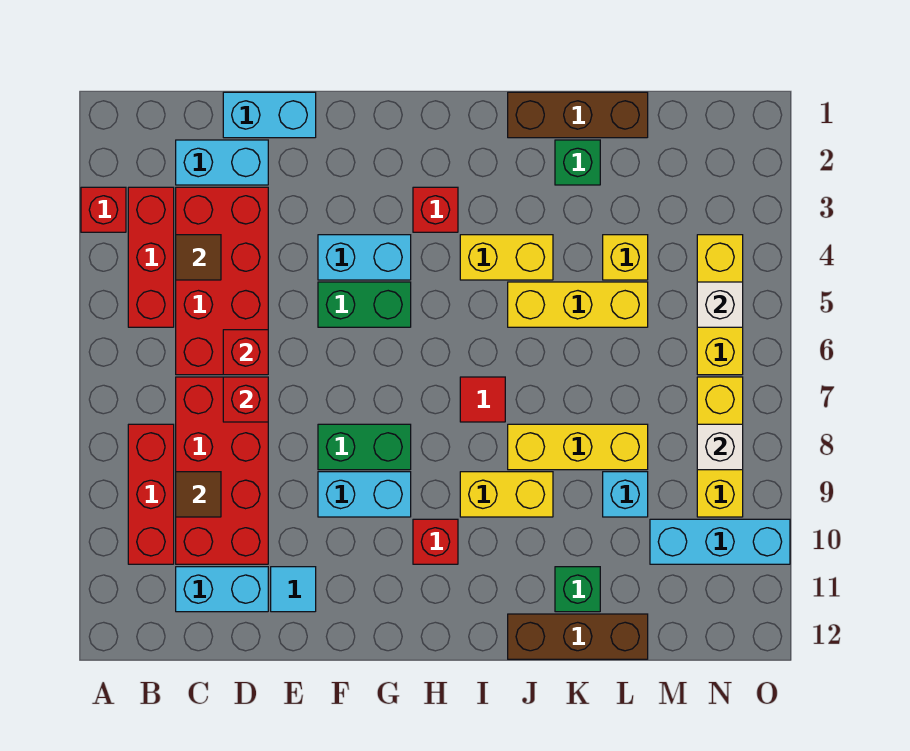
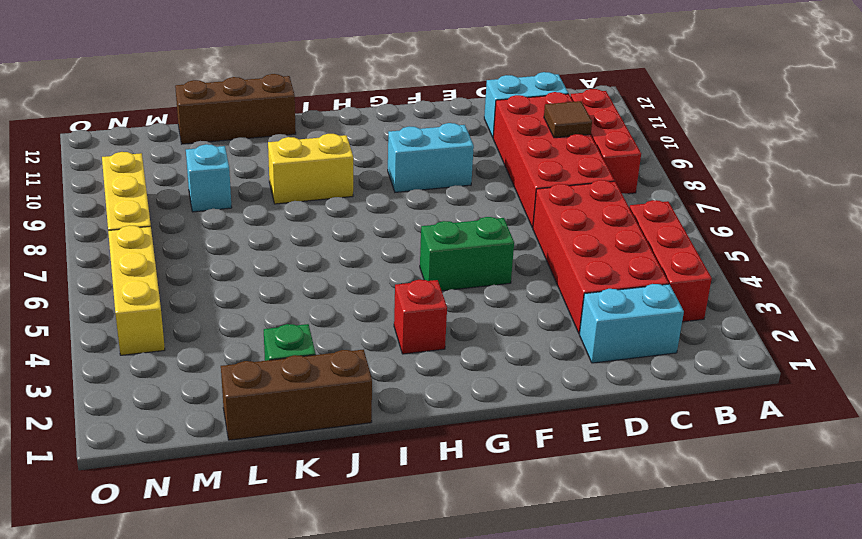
none -> red brick A3 level 1
none -> cyan brick D1:E1 level 1
none -> cyan tile E11 level 1
none -> cyan brick F4:G4 level 1

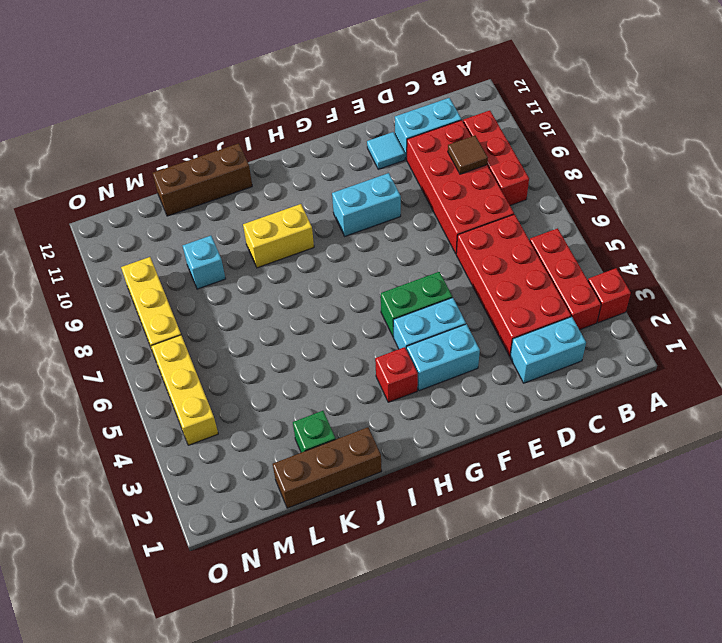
cyan brick F3:G3 level 1 -> cyan brick D1:E1 level 1
none -> green brick F8:G8 level 1
none -> red brick H10 level 1
none -> yellow brick I4:J4 level 1
none -> red tile I7 level 1

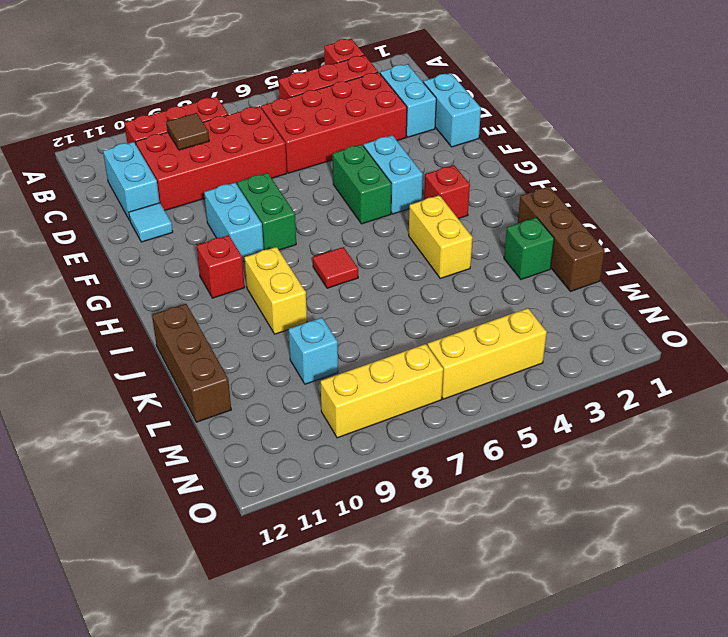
none -> yellow brick J5:L5 level 1
none -> yellow brick J8:L8 level 1
none -> green brick K11 level 1
none -> yellow brick L4 level 1

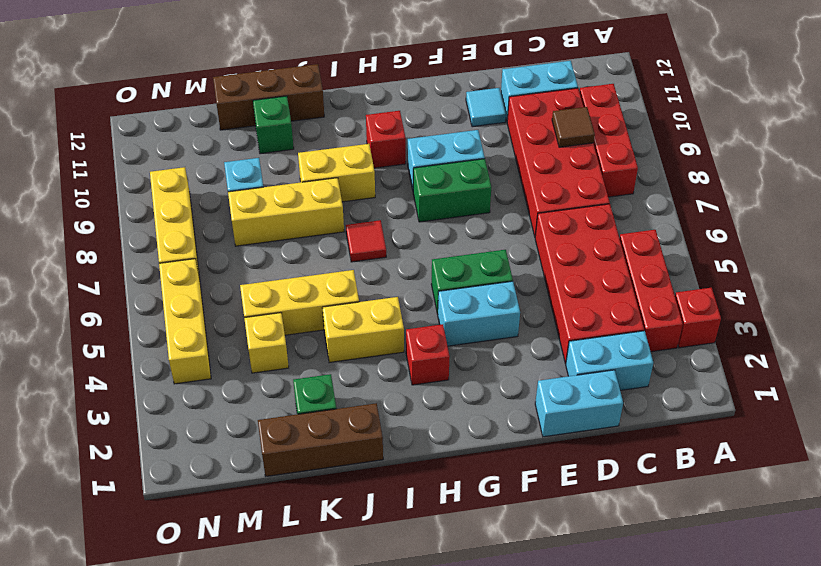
none -> cyan brick M10:O10 level 1
none -> brown tile C4 level 2
none -> red brick D6 level 2
none -> red brick D7 level 2

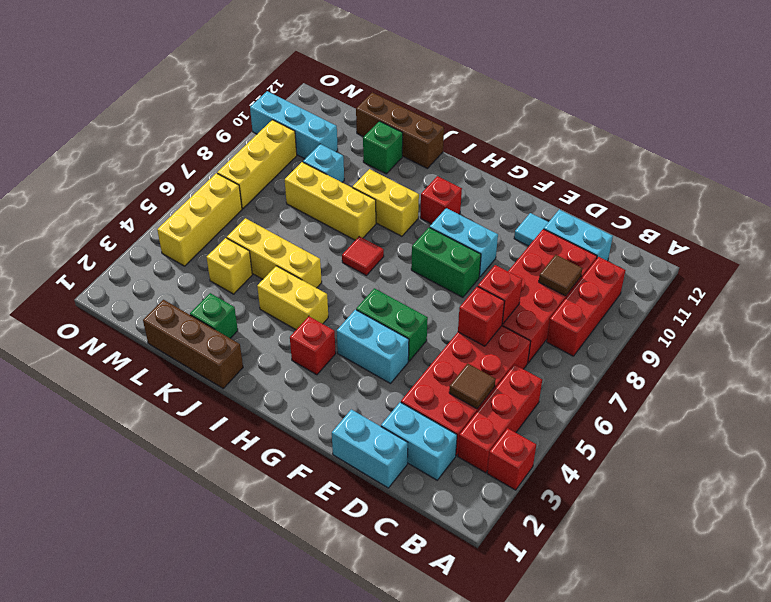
none -> white brick N5 level 2
none -> white brick N8 level 2

